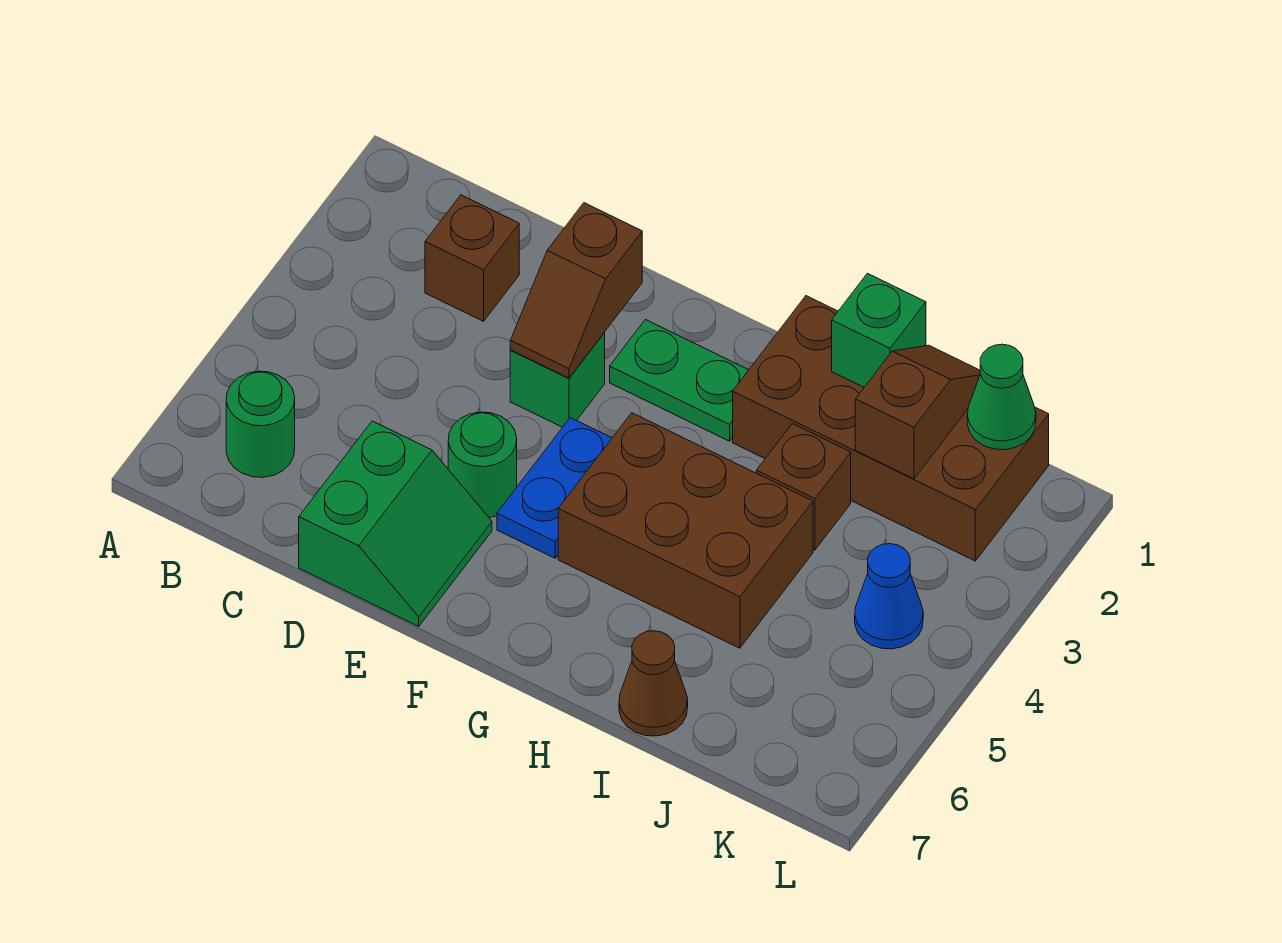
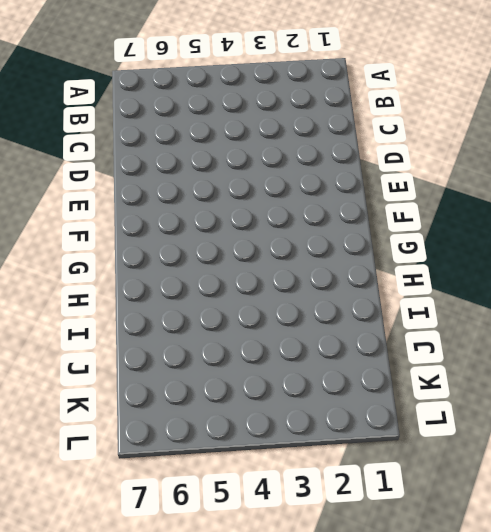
none -> green round brick B6 level 1
none -> brown brick C2 level 1
none -> green slope D6:E7 level 1 top D

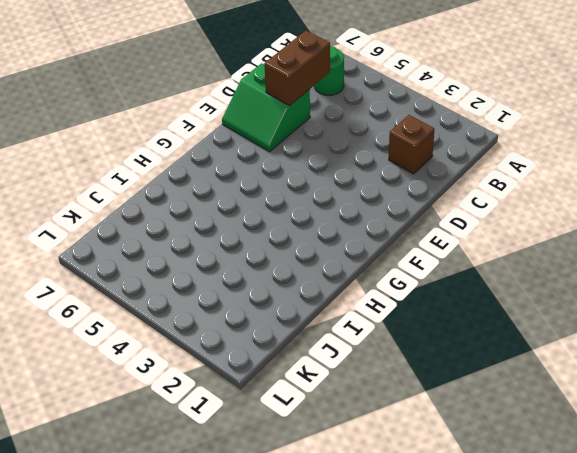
brown brick C6:D6 level 2 -> none
none -> green brick E3 level 1
none -> green round brick E5 level 1
none -> green plate F2:G2 level 1

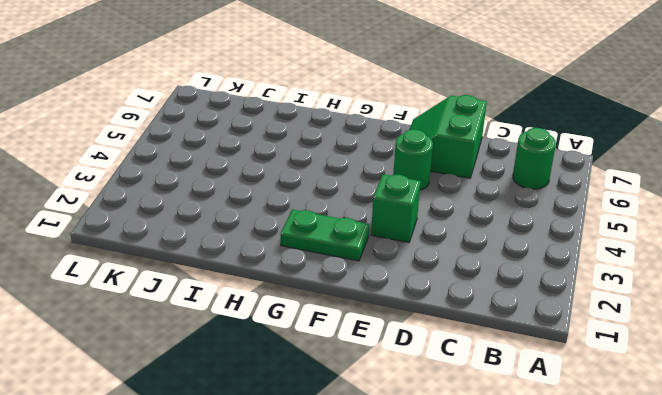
none -> brown brick C2 level 1
none -> blue plate F4:F5 level 1
none -> brown brick G4:I5 level 1

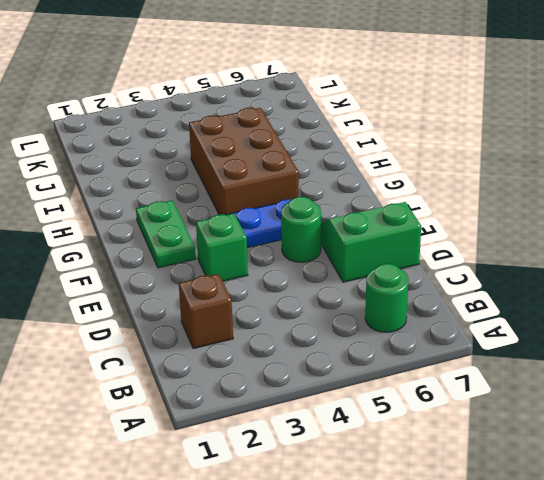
none -> brown brick H1:K2 level 1
none -> brown brick I3 level 1
none -> brown cone I7 level 1

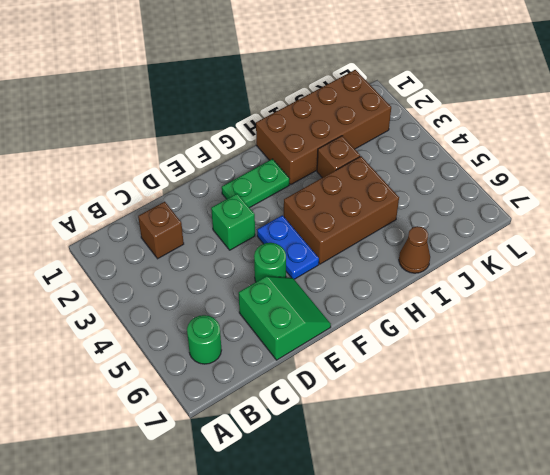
none -> blue cone K4 level 1
none -> brown slope E2:E3 level 2 top 2
none -> green brick I1 level 2

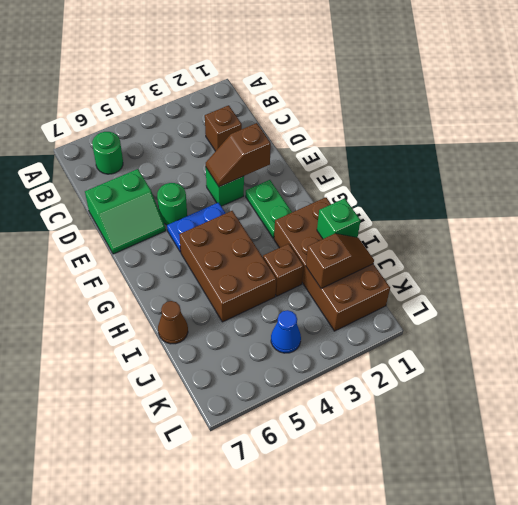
none -> green cone K1 level 2

